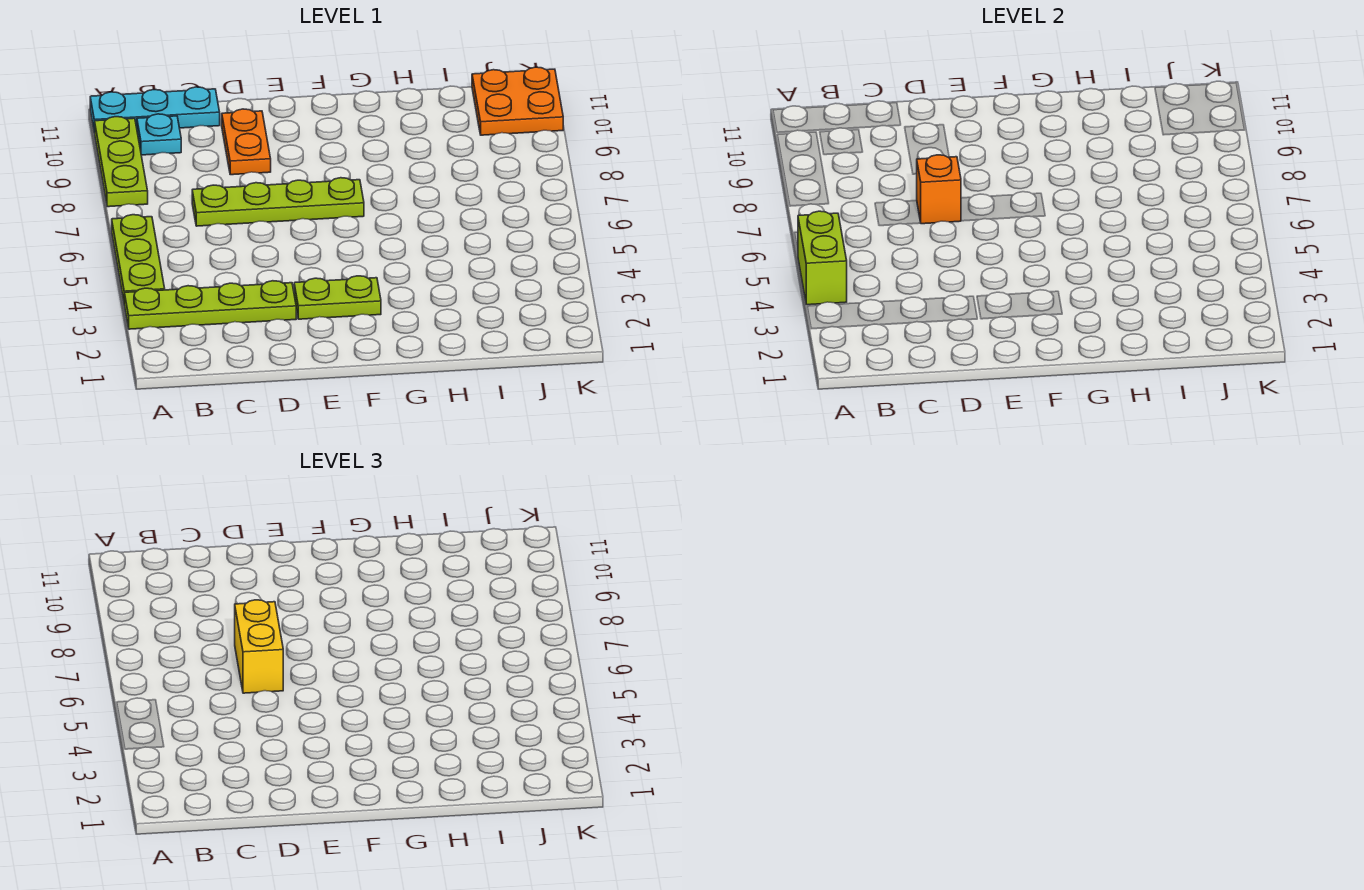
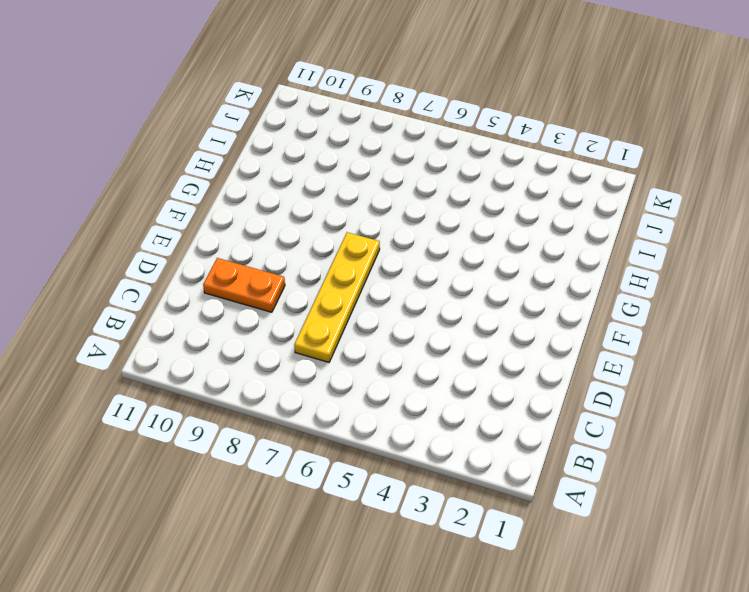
yellow plate C7:F7 level 1 -> lime plate C7:F7 level 1
none -> lime plate A3:D3 level 1
none -> lime plate A4:A6 level 1
none -> lime plate A8:A10 level 1

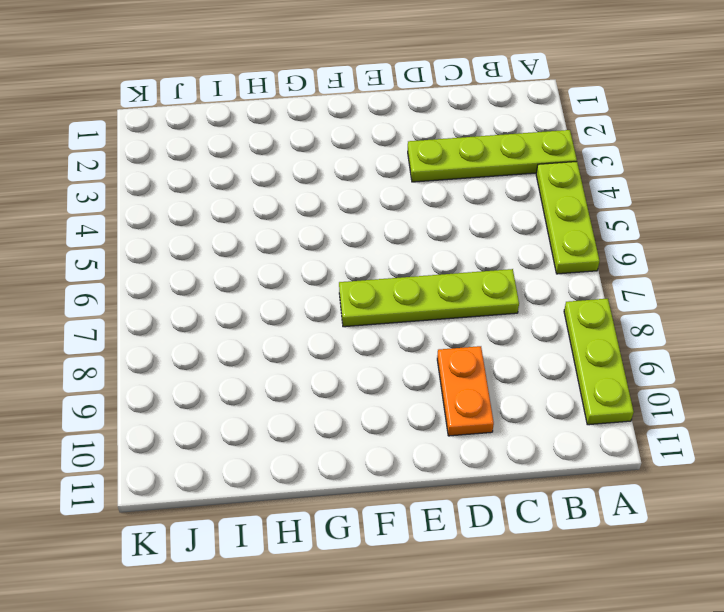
none -> cyan plate A11:C11 level 1
none -> cyan plate B10 level 1
none -> lime plate E3:F3 level 1

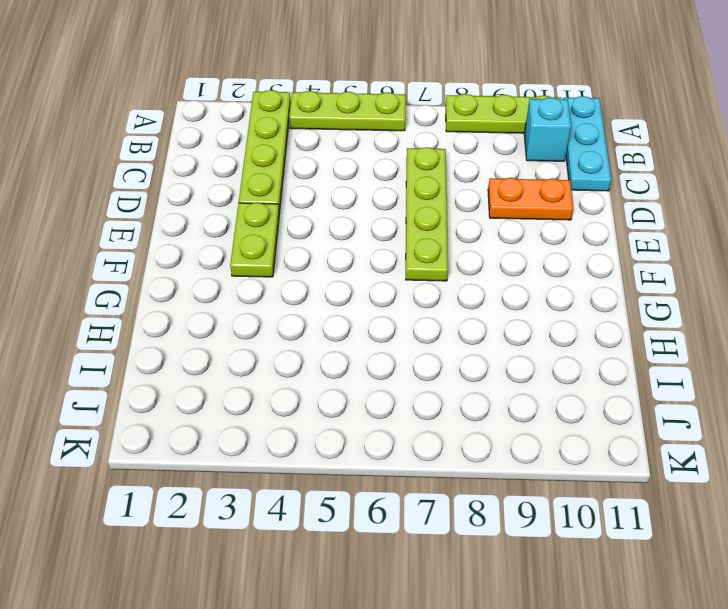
cyan brick B10 level 1 -> cyan plate B10 level 1
none -> orange plate J10:K11 level 1
none -> lime brick A4:A5 level 2
none -> orange brick D7 level 2

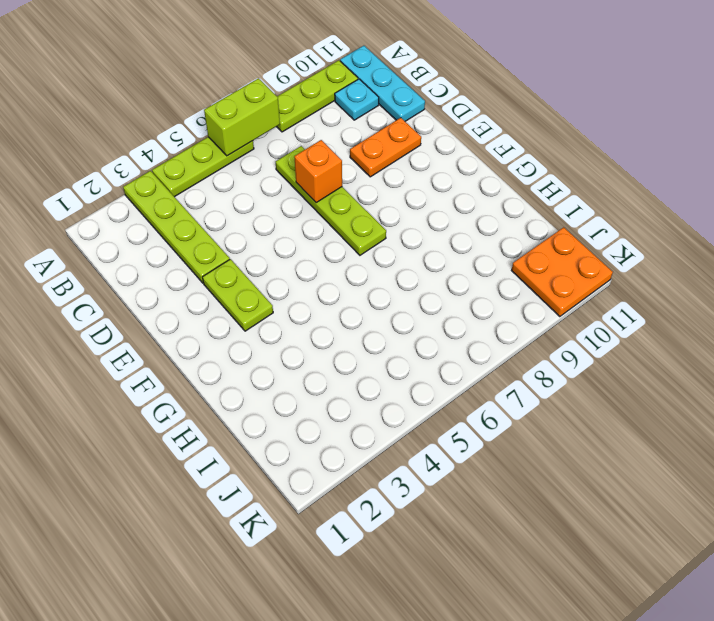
lime brick A6:A7 level 2 -> lime brick A4:A5 level 2
none -> yellow brick D6:D7 level 3

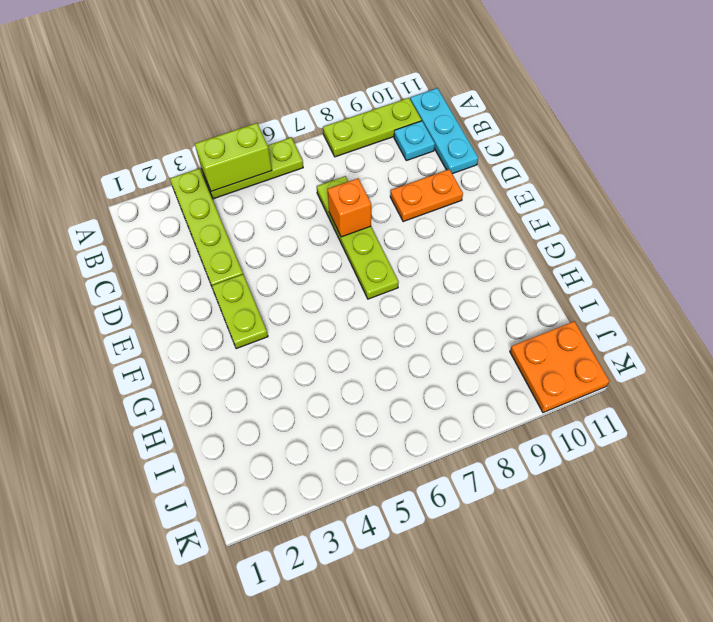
none -> yellow brick D6:D7 level 3

